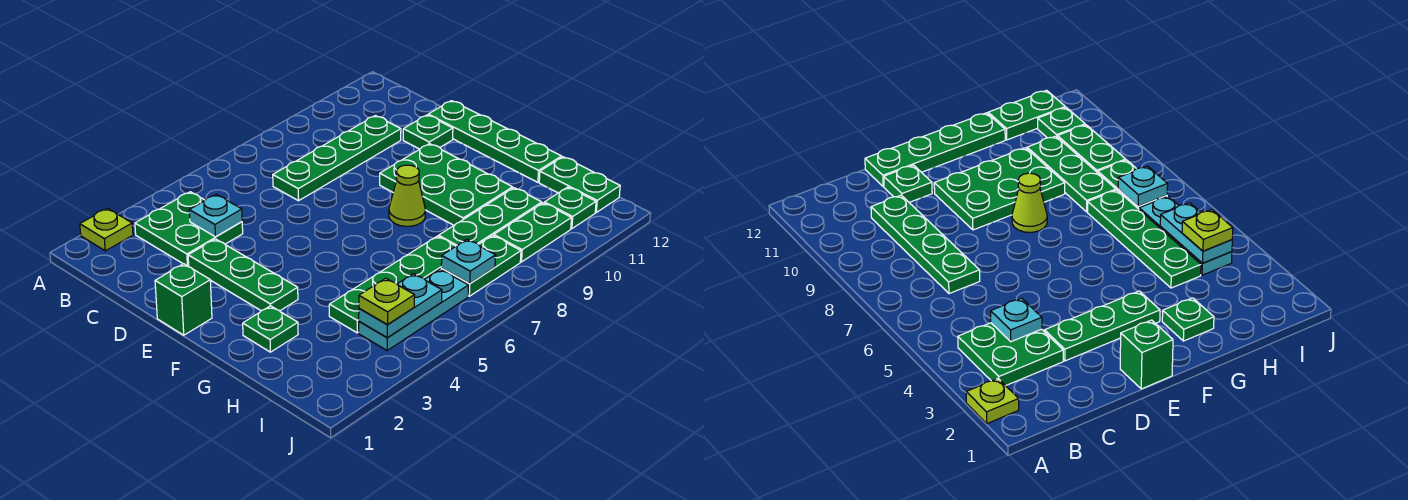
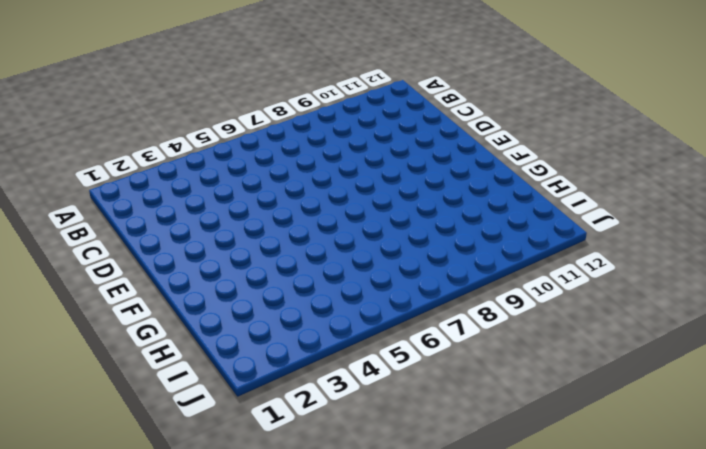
none -> lime plate A2 level 1
none -> green plate B3:C4 level 1
none -> green plate C7:C10 level 1

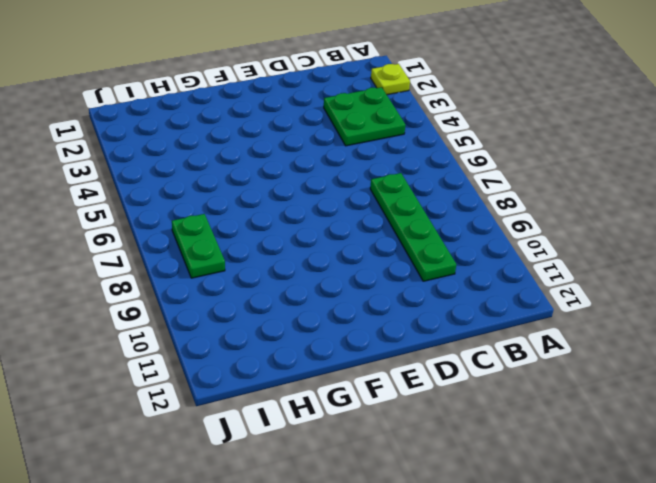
none -> green plate D3:F3 level 1
none -> green plate D11 level 1
none -> green plate D12:G12 level 1

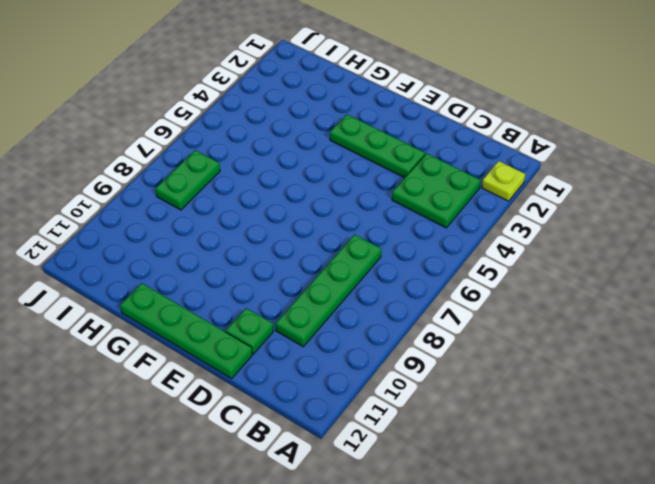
none -> green brick E1 level 1
none -> green plate E9:G10 level 1
none -> lime cone F8 level 1

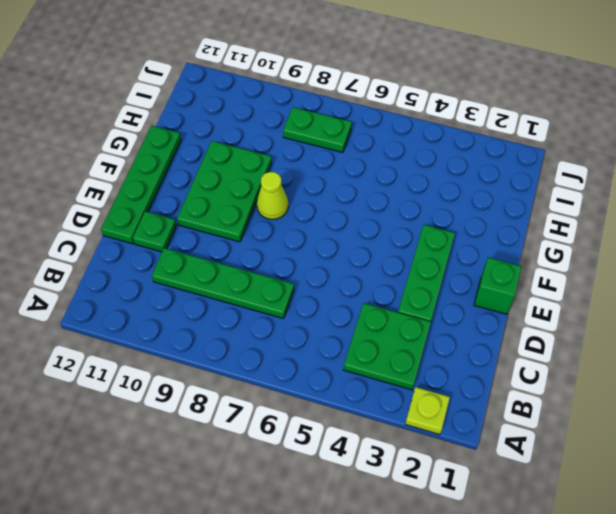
none -> green plate G2 level 1
none -> green plate H4:H7 level 1
none -> green plate H8:H10 level 1

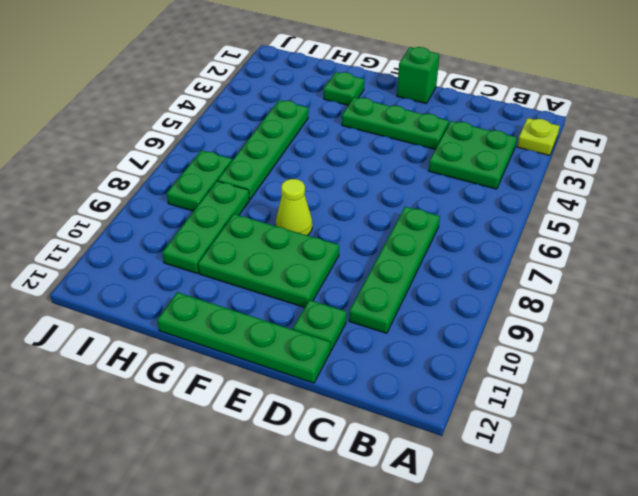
none -> green plate H12:I12 level 1
none -> cyan plate I4:I6 level 1
none -> green plate I9:I10 level 1

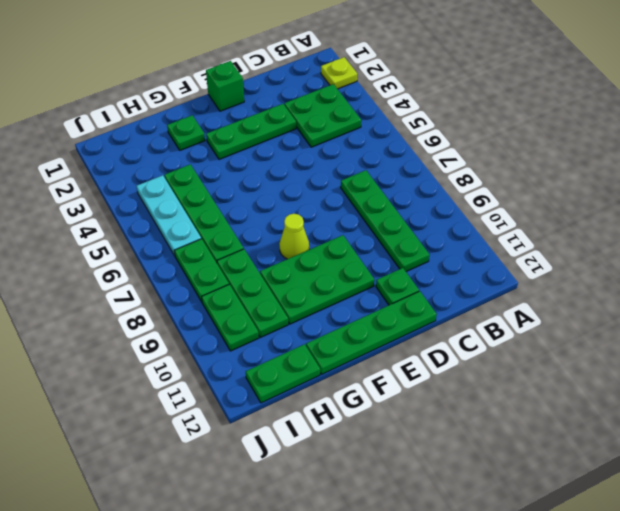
none -> green plate I11 level 1
none -> cyan plate C4 level 2
none -> cyan plate I4:I5 level 2

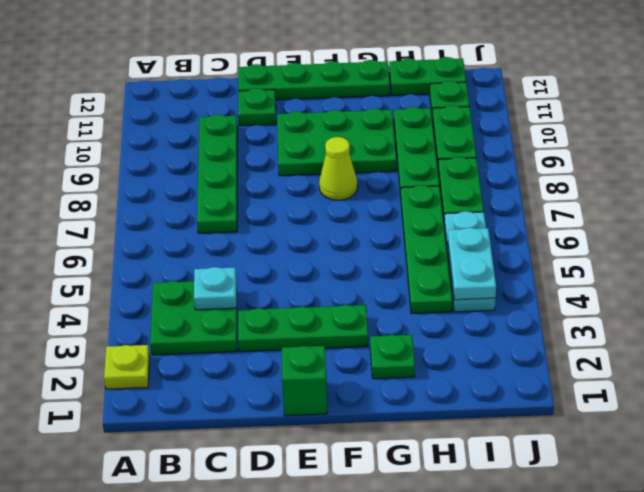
none -> cyan plate I7 level 2
none -> lime plate I4 level 3

